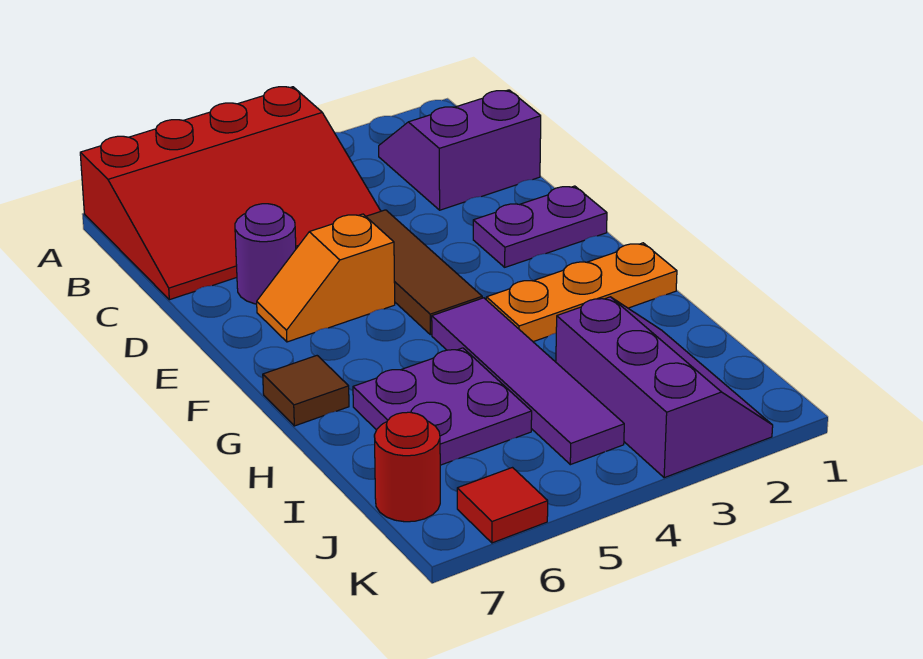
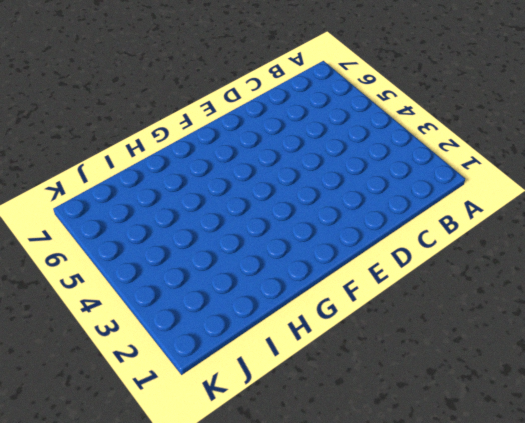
none -> red slope A4:C7 level 1 top A
none -> purple slope B1:C2 level 1 top C
none -> brown tile D4:F4 level 1

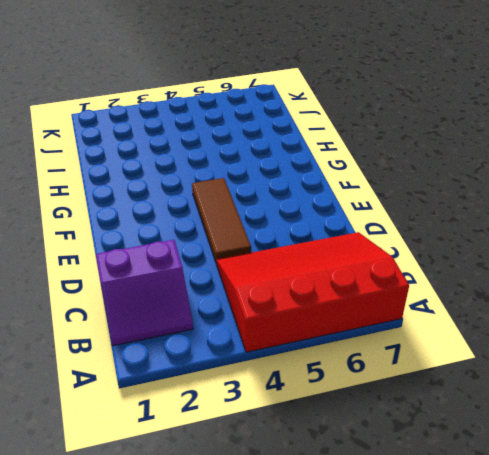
none -> purple round brick D6 level 1
none -> purple plate E1:E2 level 1
none -> orange slope E5:E6 level 1 top 5

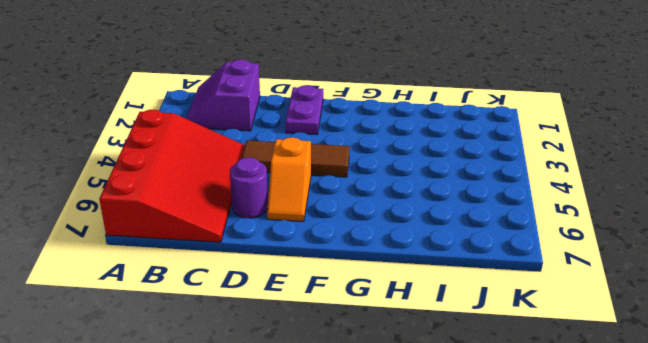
none -> orange plate G1:G3 level 1
none -> purple tile G4:J4 level 1
none -> brown tile G7 level 1

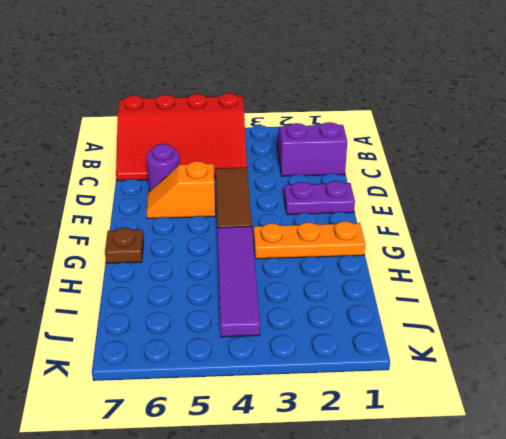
brown plate G7 level 1 -> brown tile G7 level 1
none -> purple plate H5:I6 level 1
none -> purple slope I2:K3 level 1 top 3
none -> red round brick J7 level 1

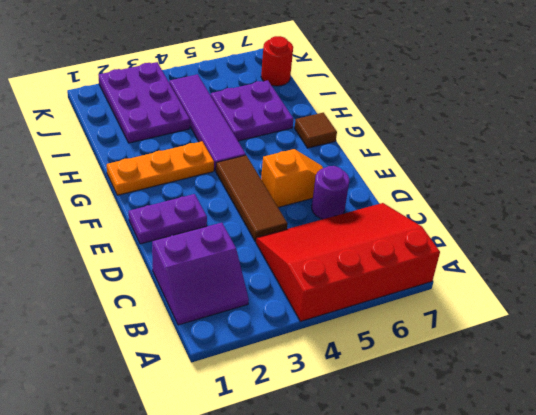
purple plate I2:K3 level 1 -> purple slope I2:K3 level 1 top 3
none -> red tile K6 level 1

